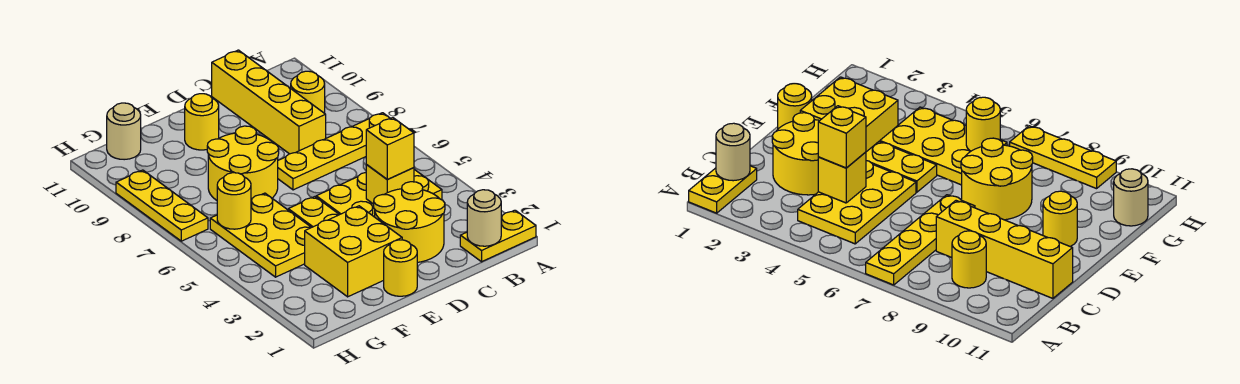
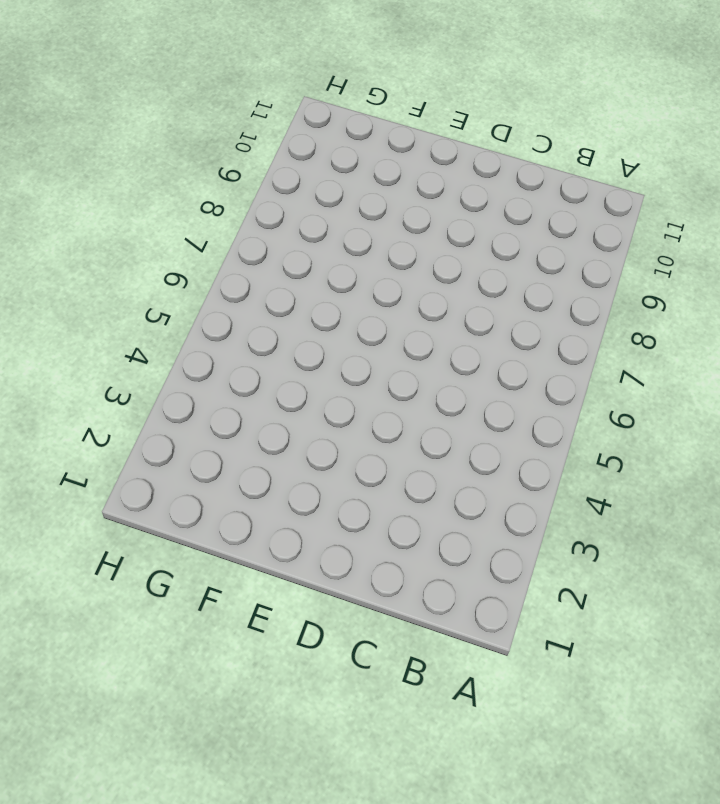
none -> yellow plate A1:B1 level 1
none -> yellow plate A7:D7 level 1
none -> yellow plate B4:D5 level 1

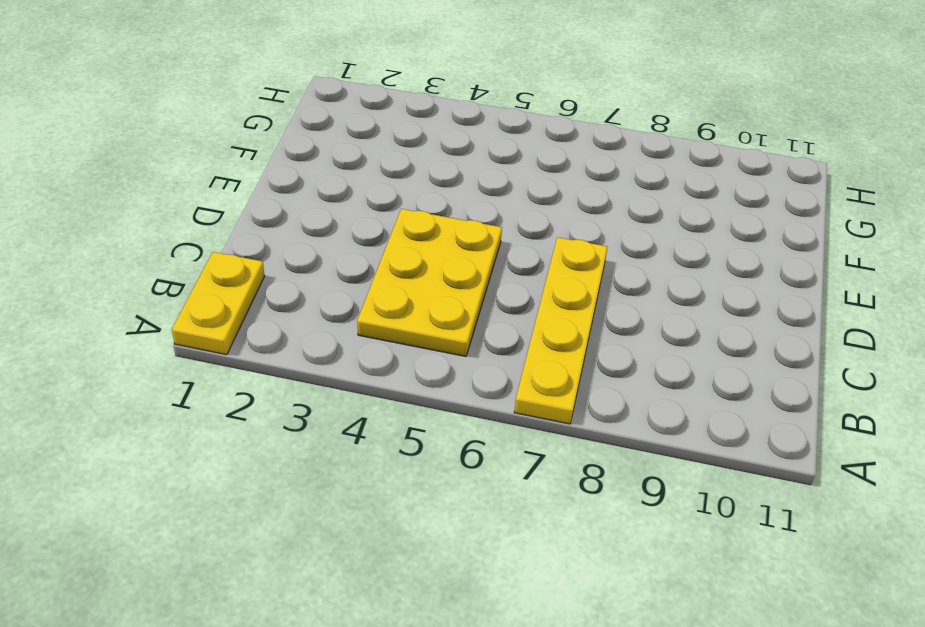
none -> yellow round brick B9 level 1
none -> yellow round brick C2:D3 level 1
none -> yellow brick C8:C11 level 1

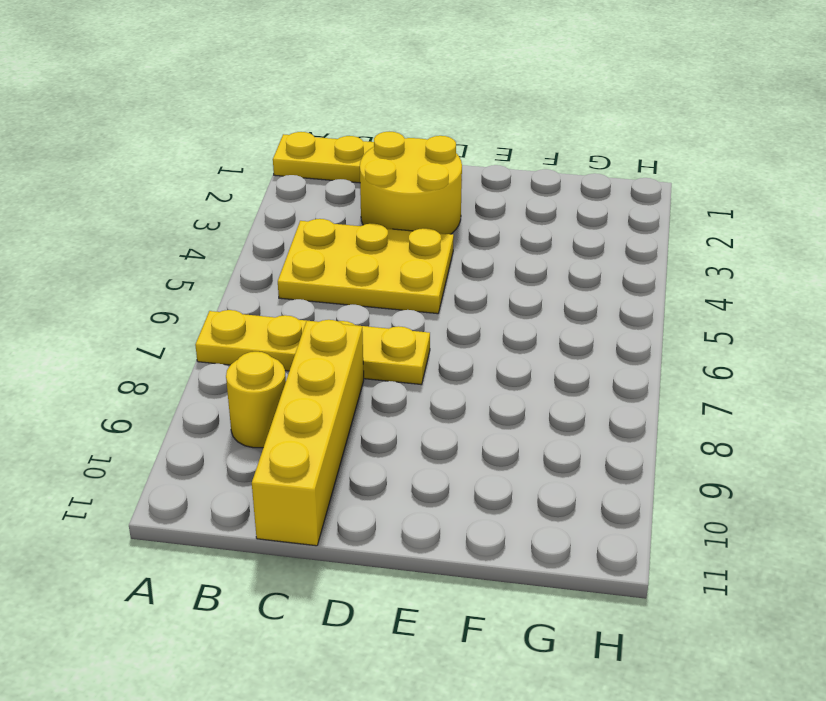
none -> yellow round brick E1 level 1
none -> yellow brick E2:F3 level 1
none -> yellow plate E4:E5 level 1

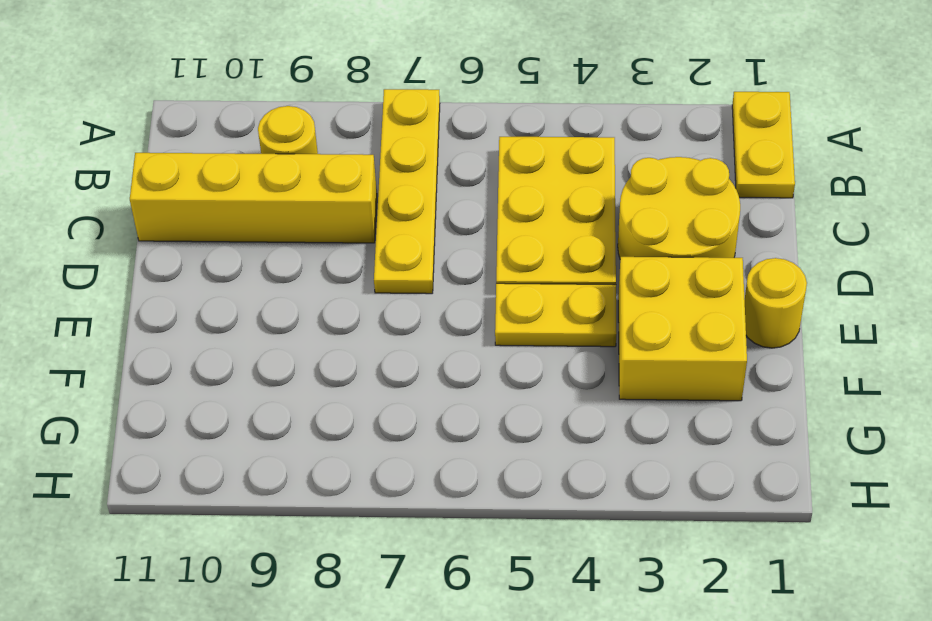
none -> yellow round brick E7:F8 level 1
none -> yellow round brick E10 level 1
none -> yellow plate F4:G6 level 1

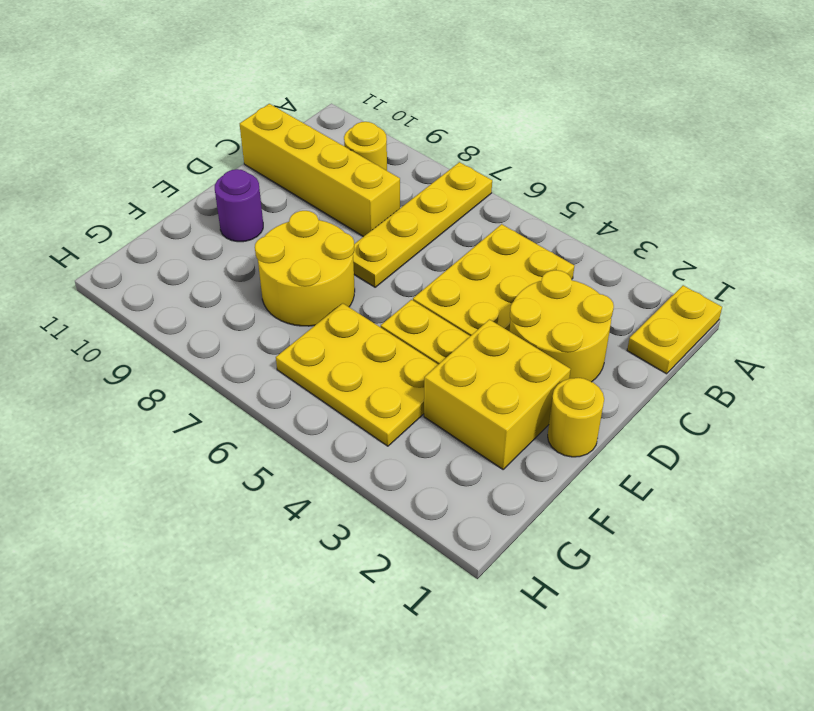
purple round brick E10 level 1 -> yellow round brick E10 level 1
none -> tan round brick G11 level 1
none -> yellow plate H7:H9 level 1
none -> tan round brick B1 level 2

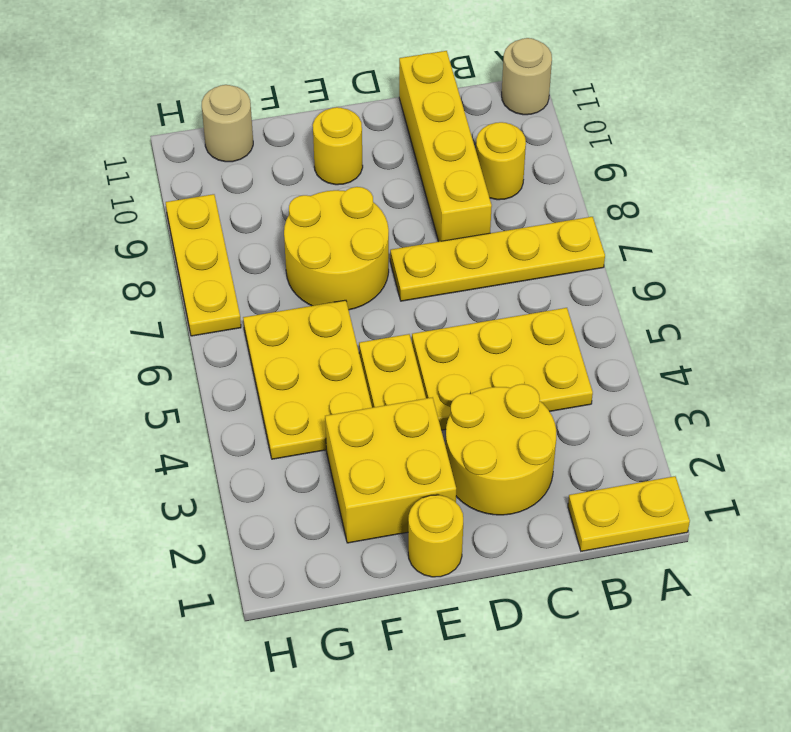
tan round brick A11 level 1 -> tan round brick B1 level 2
none -> yellow brick C4 level 2
none -> yellow round brick G6 level 2
none -> yellow brick C4 level 3

